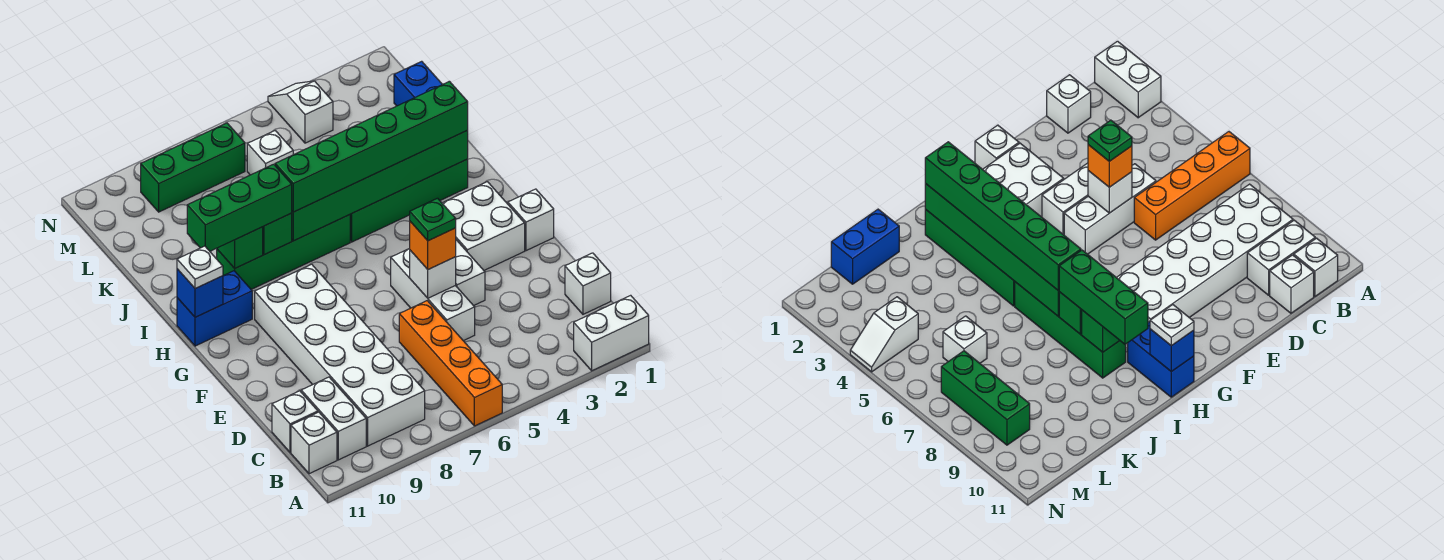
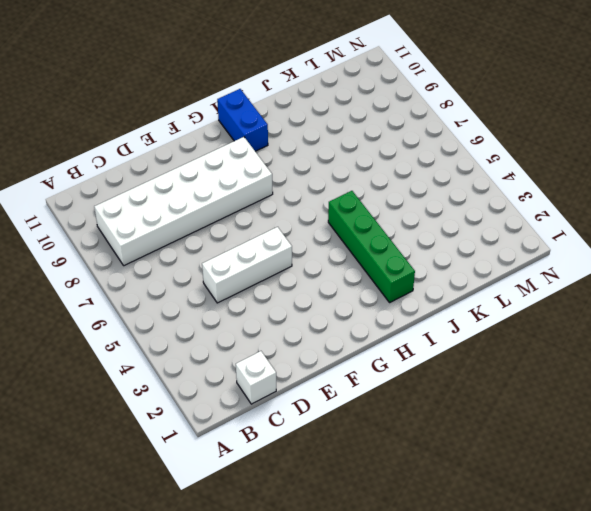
none -> white brick A1:A2 level 1
none -> orange brick A6:D6 level 1
none -> white brick B10:C10 level 1

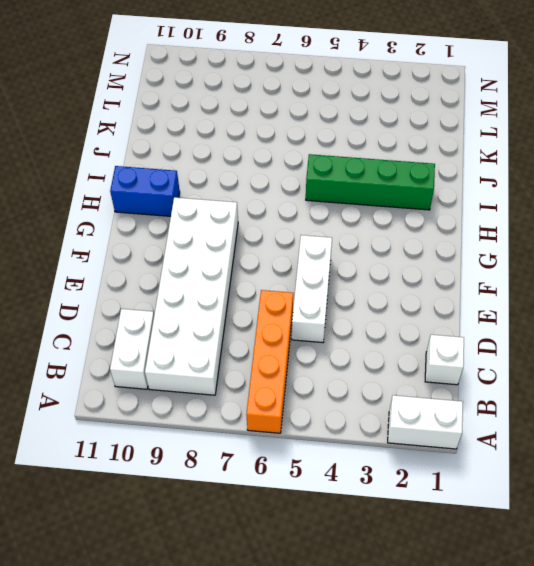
none -> white brick B11 level 1
none -> white brick C11 level 1
none -> white brick E4:F4 level 1

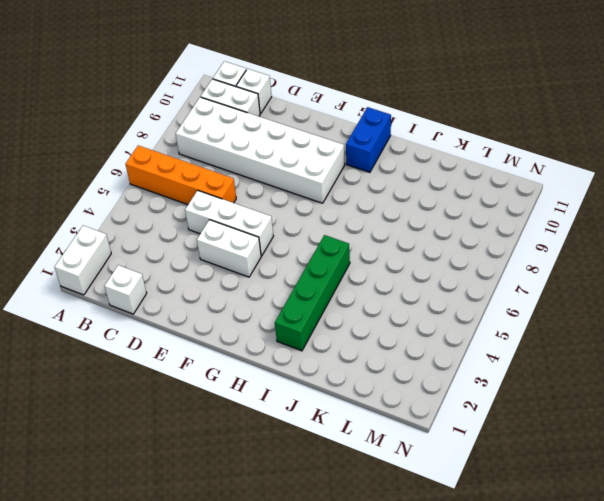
none -> white brick F1 level 1
none -> white brick F2:G3 level 1
none -> green brick I6:I9 level 1

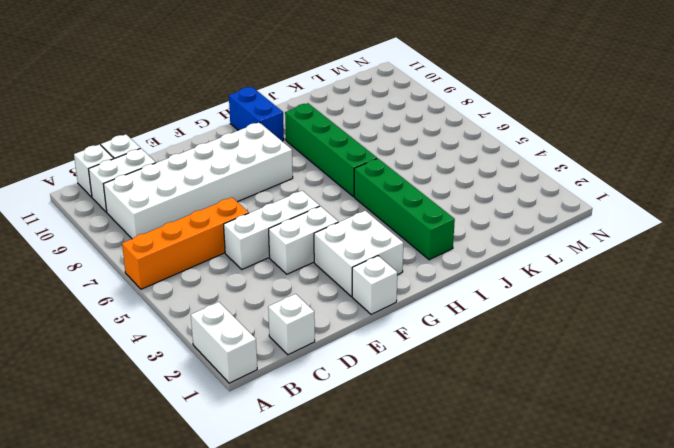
none -> blue brick K1:L1 level 1
none -> white brick L6 level 1
none -> white slope M4:N4 level 1 top M

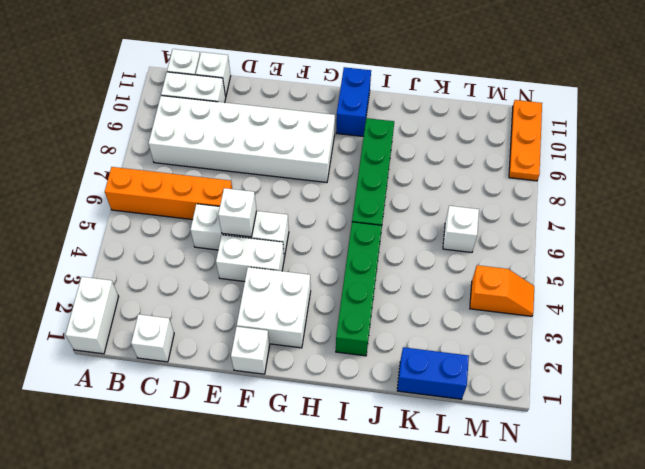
orange slope M4:N4 level 1 top M -> white slope M4:N4 level 1 top M
orange plate N9:N11 level 1 -> none
none -> green brick M7:M9 level 1
none -> blue brick H11 level 2
none -> green brick I2:I7 level 2

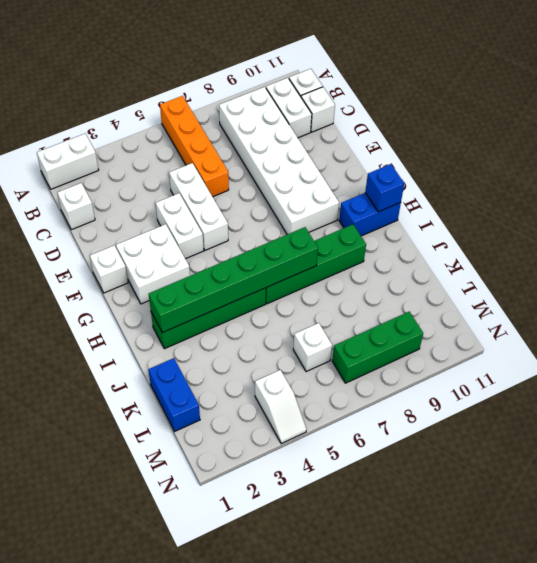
none -> white brick E5 level 2
none -> green brick I8 level 2
none -> green brick I9 level 2

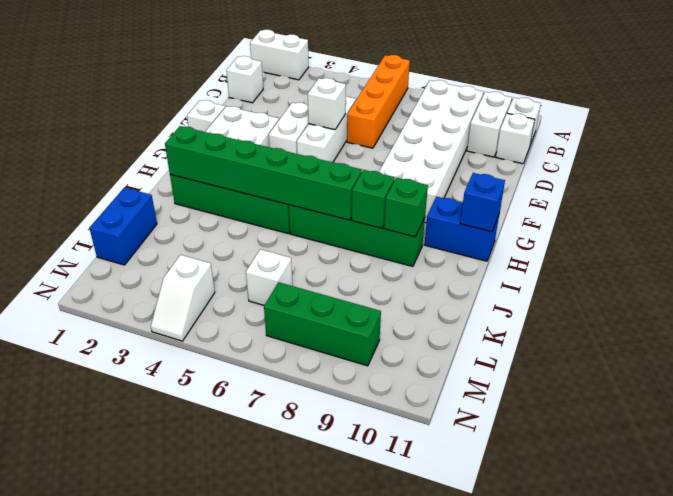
none -> orange brick E5 level 3
none -> white plate H11 level 3
none -> green brick I2:I7 level 3

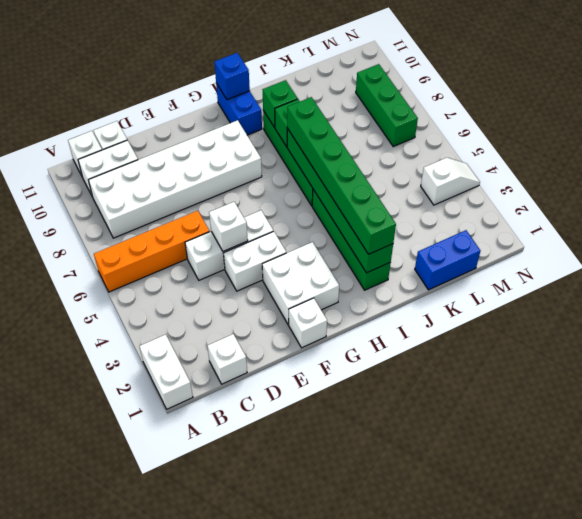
none -> white brick L6 level 1
none -> orange brick E5 level 3
none -> white plate H11 level 3

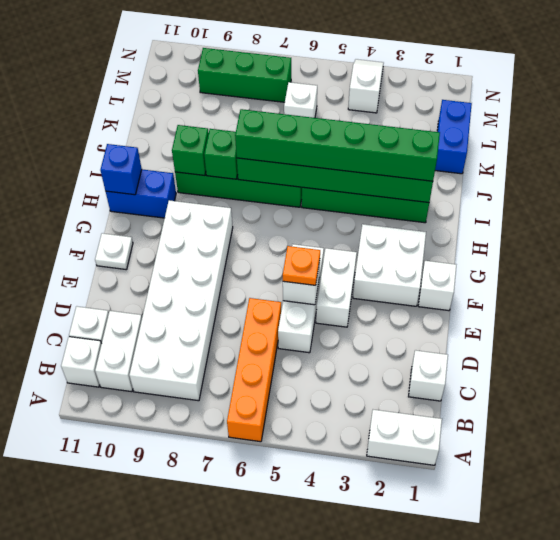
orange plate E5 level 3 -> orange brick E5 level 3
white plate F11 level 1 -> white plate H11 level 3
none -> green brick I8:I10 level 3
none -> green plate E5 level 4

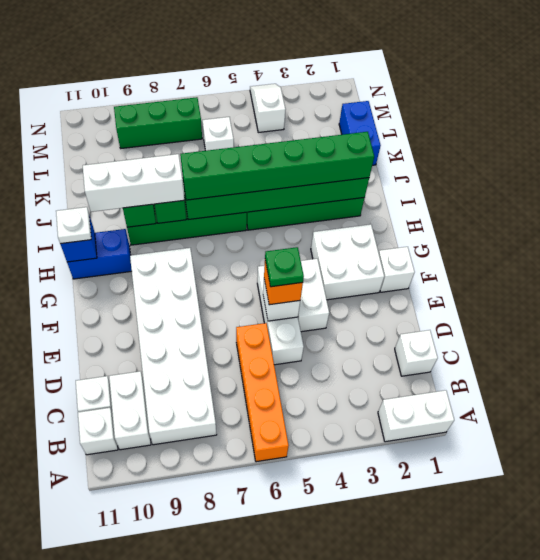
white brick I8:I10 level 3 -> green brick I8:I10 level 3

